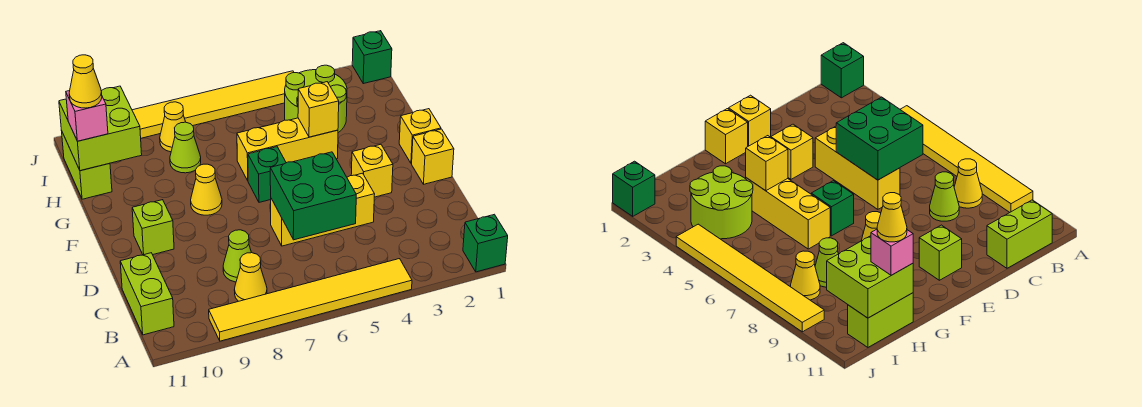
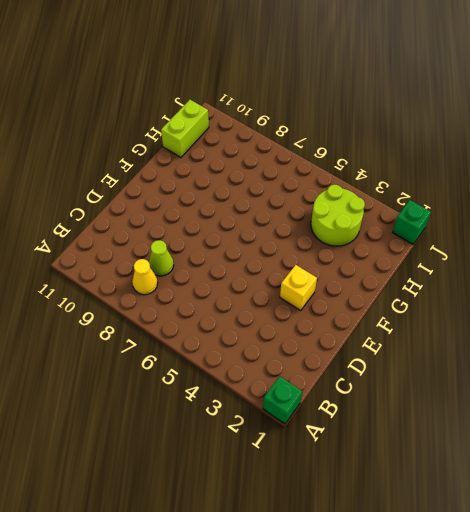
none -> yellow tile A4:A9 level 1
none -> lime brick B11:C11 level 1
none -> yellow brick D4:D6 level 1

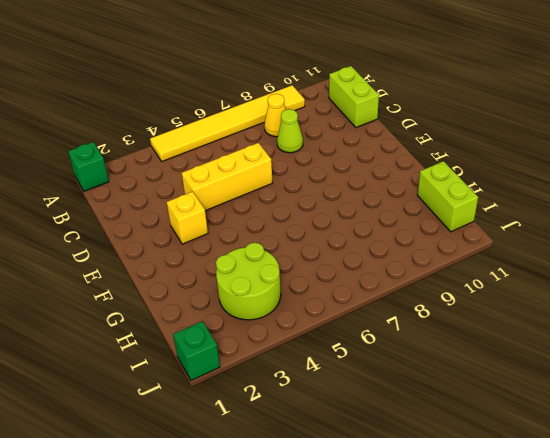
none -> yellow brick E1 level 1
none -> lime brick E10 level 1
none -> yellow brick F1 level 1

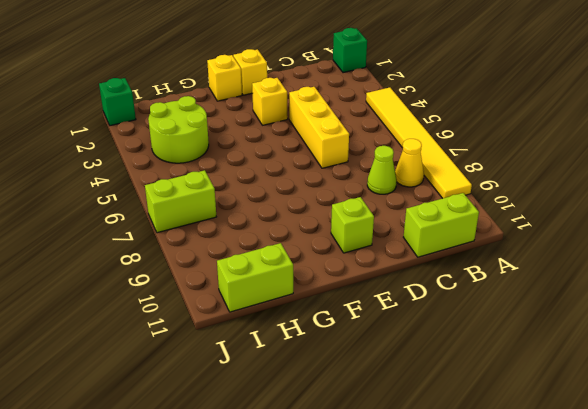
lime brick I7:J7 level 1 -> yellow tile J4:J9 level 1
none -> green brick F6 level 1
none -> yellow cone F8 level 1
none -> yellow brick G4:G6 level 1

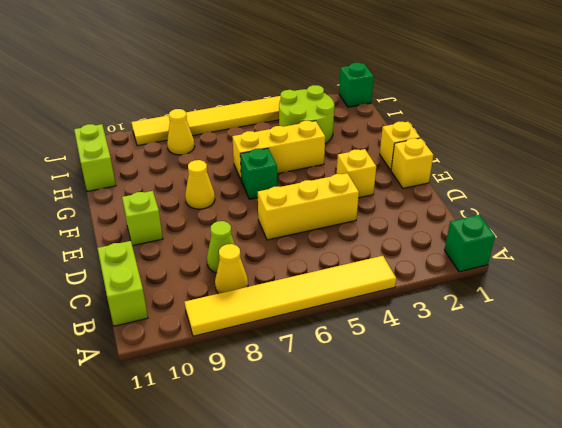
none -> lime cone H8 level 1
none -> green brick C5:D6 level 2
none -> yellow brick G4 level 2

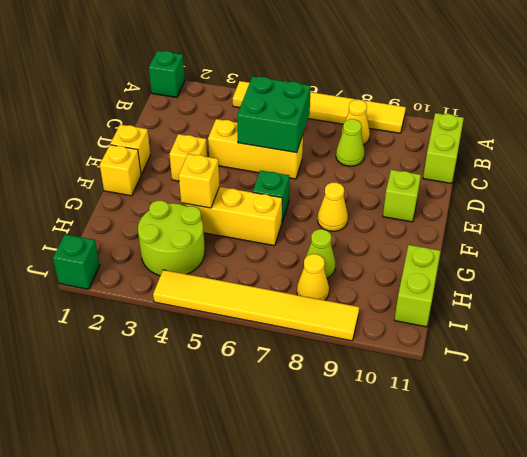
none -> lime brick H10:I11 level 2
none -> pink brick H11 level 3
none -> yellow cone H11 level 4

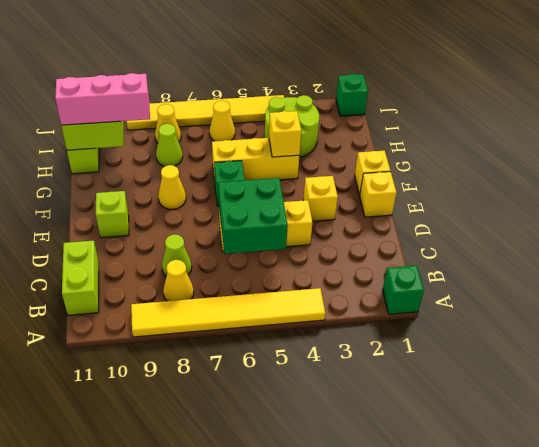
pink brick H9:H11 level 3 -> pink brick H11 level 3
yellow cone I6 level 1 -> yellow cone H11 level 4

